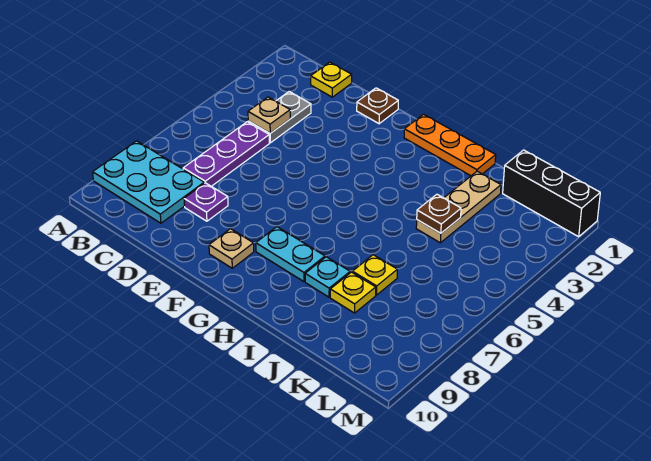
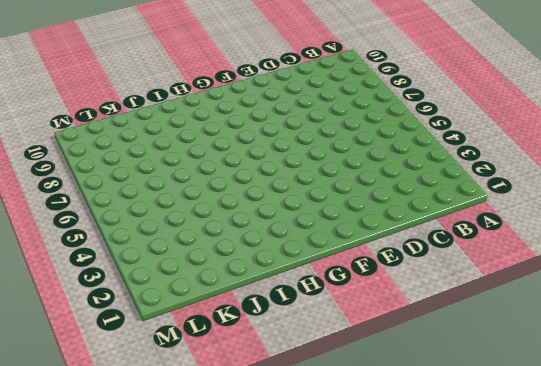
none -> cyan plate A8:C9 level 1
none -> yellow plate C1 level 1
none -> grey plate C3:C4 level 1

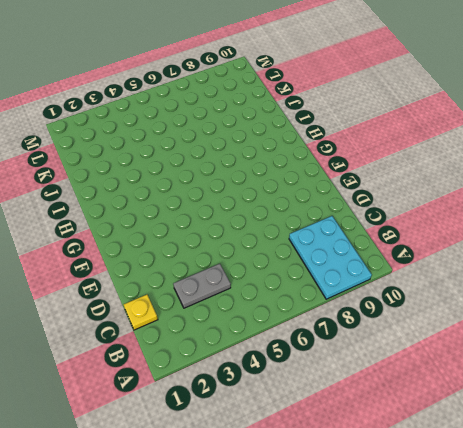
none -> purple plate C5:C7 level 1
none -> purple plate D8 level 1
none -> brown plate E1 level 1

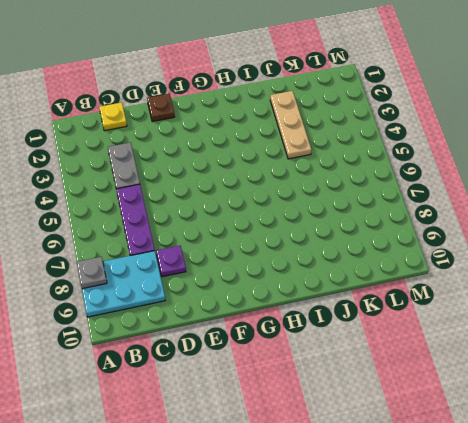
grey plate A8 level 2 -> none
none -> tan plate F9 level 1
none -> orange plate G1:I1 level 1
none -> cyan plate G8:H8 level 1

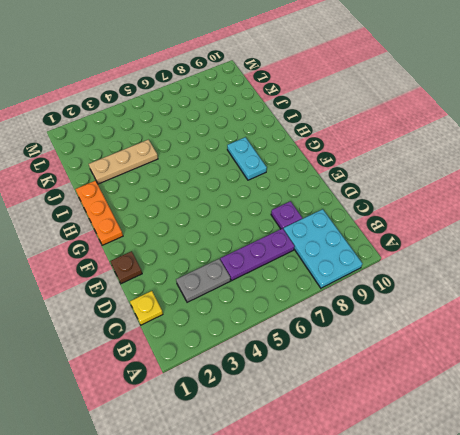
none -> tan plate F9 level 1
none -> cyan plate I8 level 1
none -> yellow plate J7 level 1

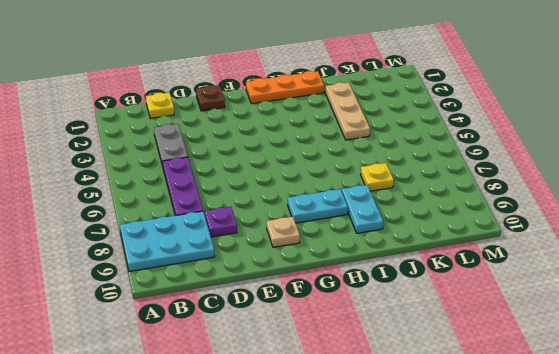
cyan plate I8:I9 level 1 -> cyan plate I8 level 1
none -> yellow plate J8 level 1
none -> black brick K1:M1 level 1
none -> tan plate C4 level 2

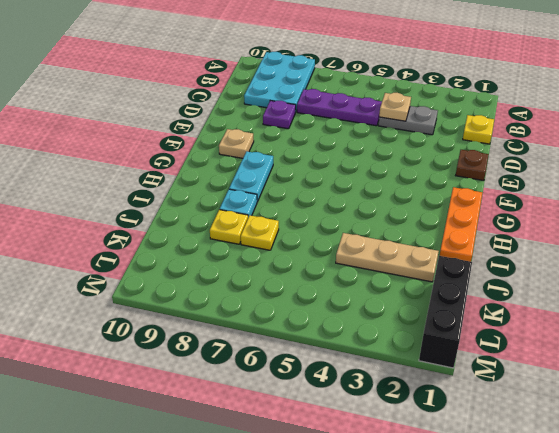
none -> brown plate J4 level 2

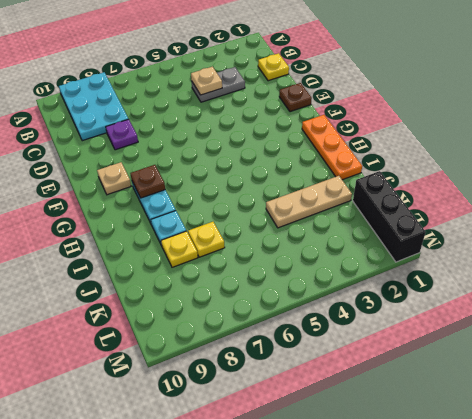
brown plate G8 level 2 -> brown plate J4 level 2
none -> purple plate C5:C7 level 1

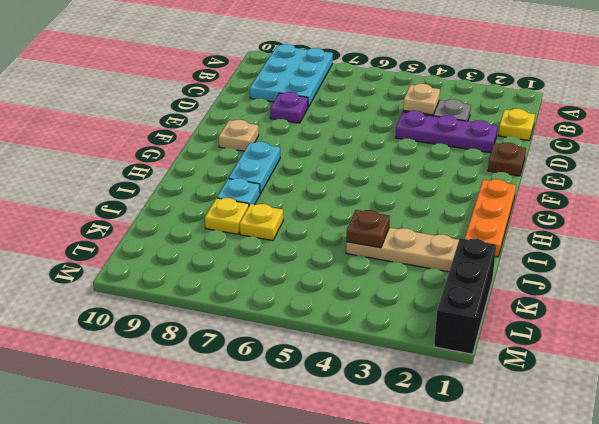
purple plate D2:D4 level 1 -> purple plate C5:C7 level 1

